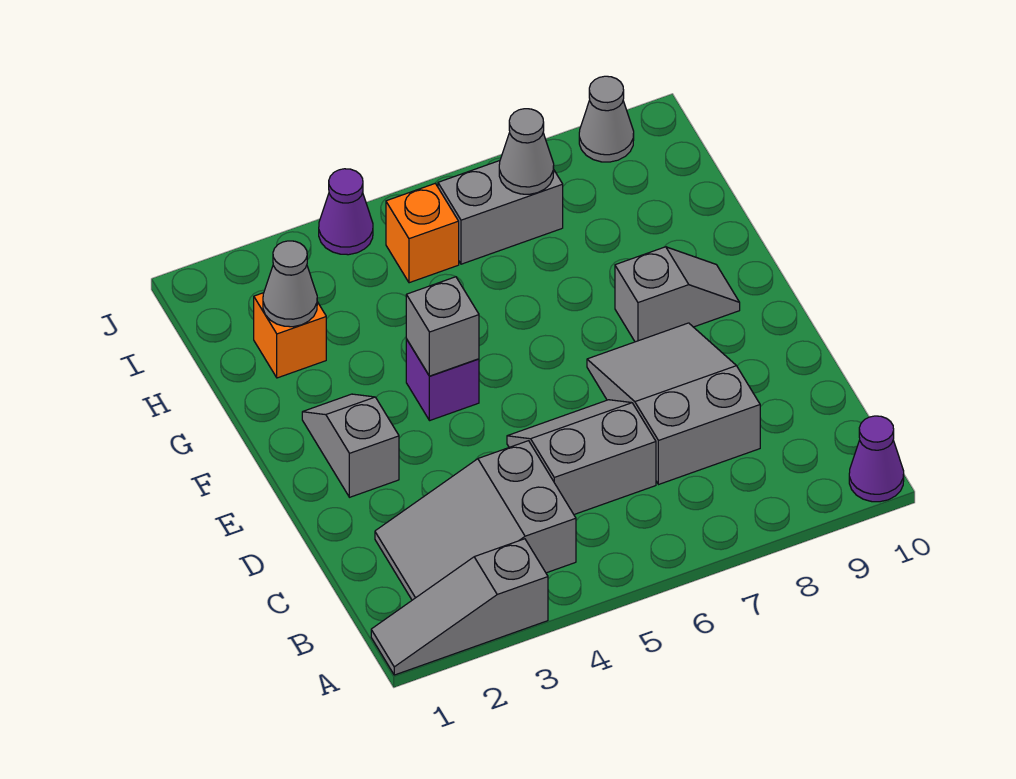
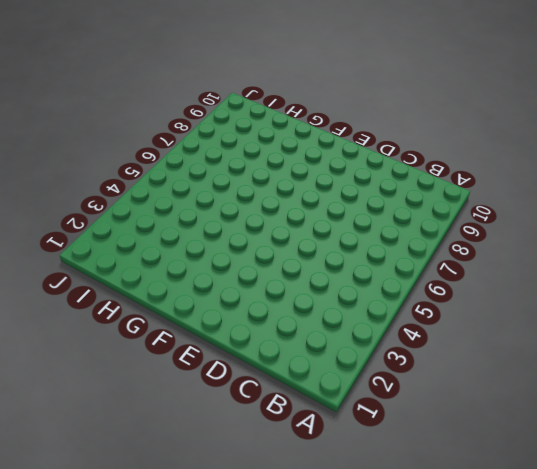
none -> grey slope A1:A3 level 1 top 3
none -> purple cone A10 level 1
none -> grey slope B2:C4 level 1 top 4

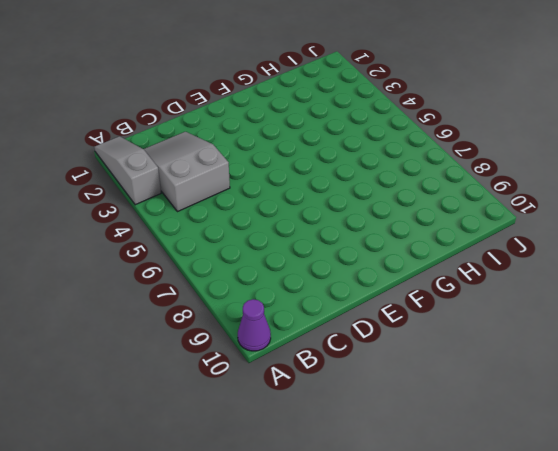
none -> grey slope C5:D6 level 1 top C
none -> grey slope C7:E8 level 1 top C
none -> grey slope E2:F2 level 1 top E

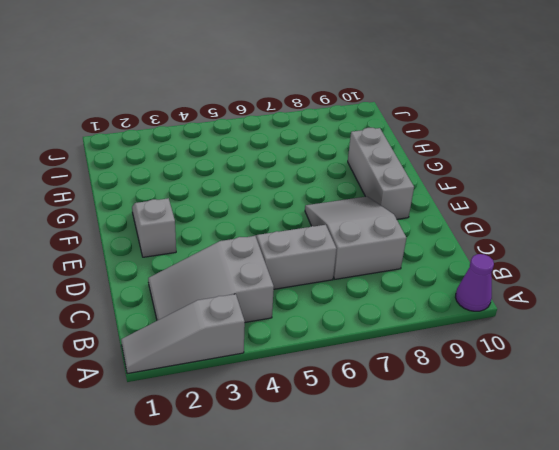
grey brick E9:G9 level 1 -> grey slope F8:F9 level 1 top 8
none -> purple brick F4 level 1
none -> orange brick H2 level 1
none -> orange brick I5 level 1

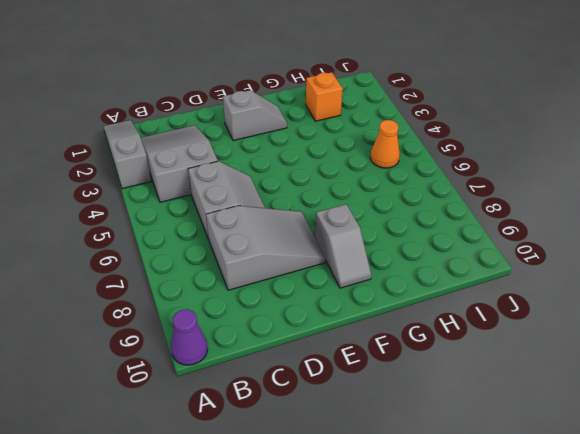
orange cone I5 level 1 -> orange brick I5 level 1
none -> purple brick F4 level 1
none -> grey brick I6:I7 level 1
none -> purple cone J4 level 1

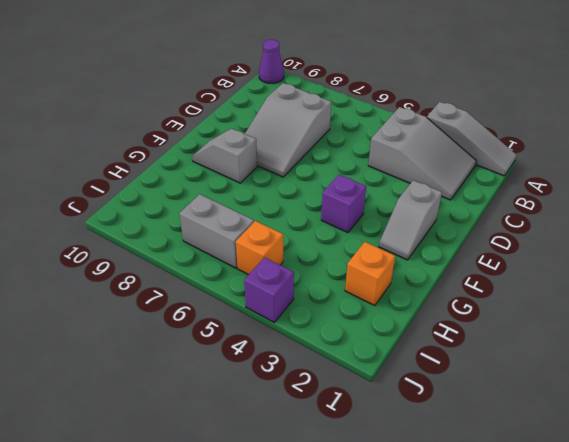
purple brick J4 level 1 -> purple cone J4 level 1
none -> grey slope C5:D6 level 1 top C
none -> grey cone J9 level 1
none -> grey brick F4 level 2

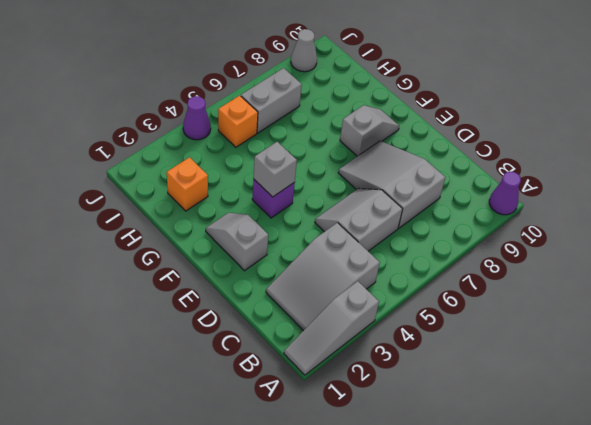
none -> grey cone H2 level 2
none -> grey cone I7 level 2

